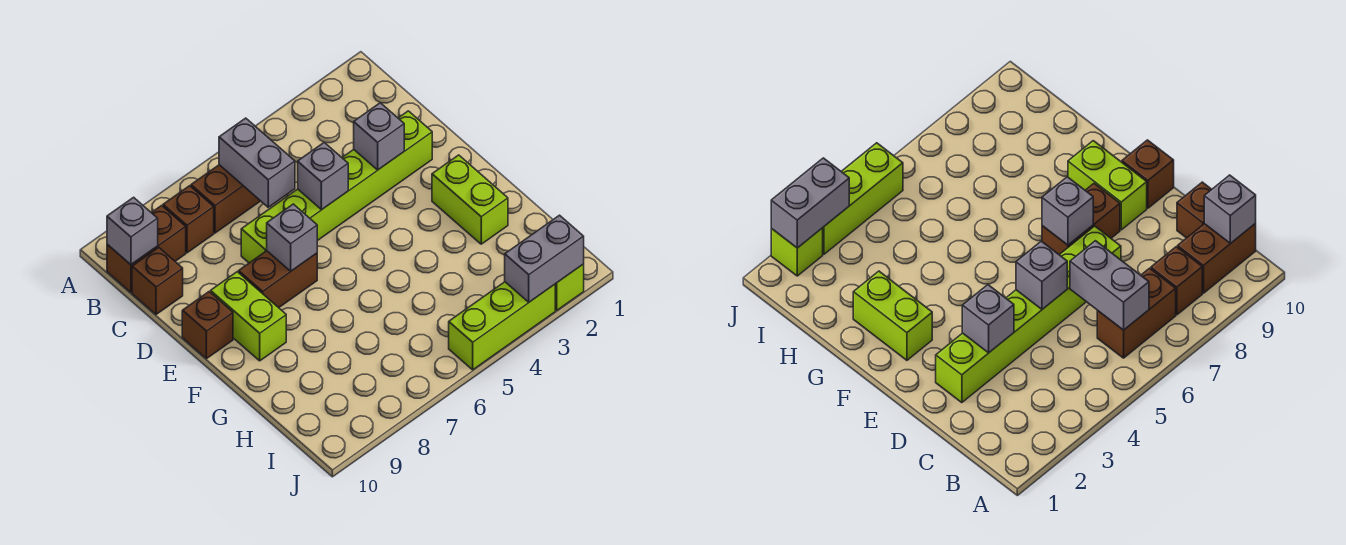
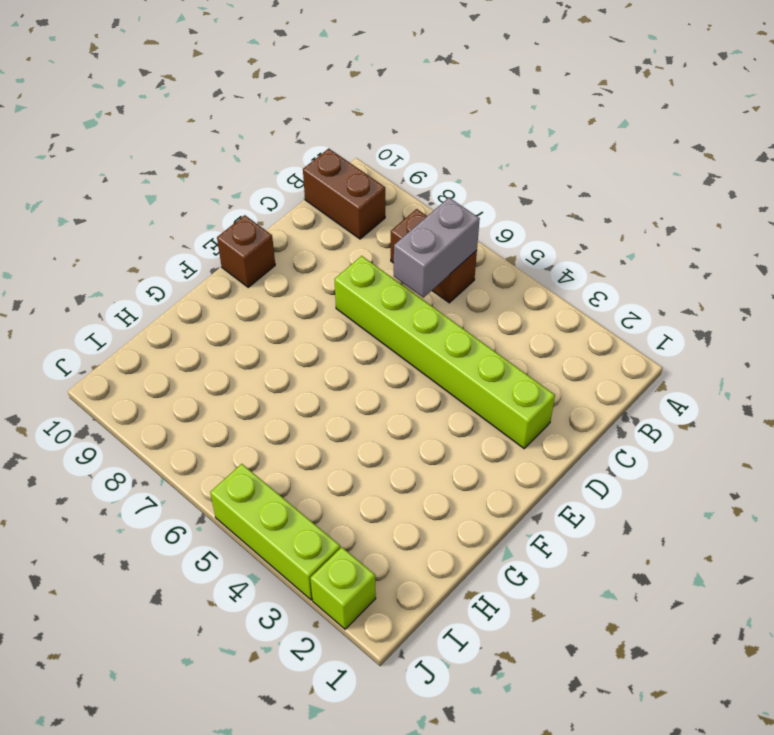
none -> brown brick B8 level 1
none -> brown brick C10 level 1
none -> brown brick E7:E8 level 1

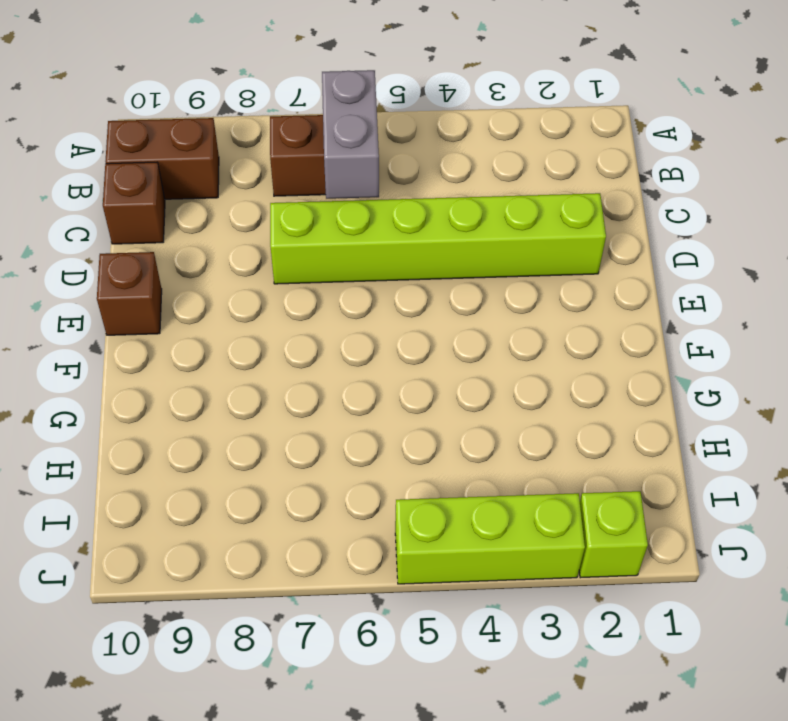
none -> brown brick B8 level 1
none -> brown brick E7:E8 level 1
none -> lime brick E9:F9 level 1

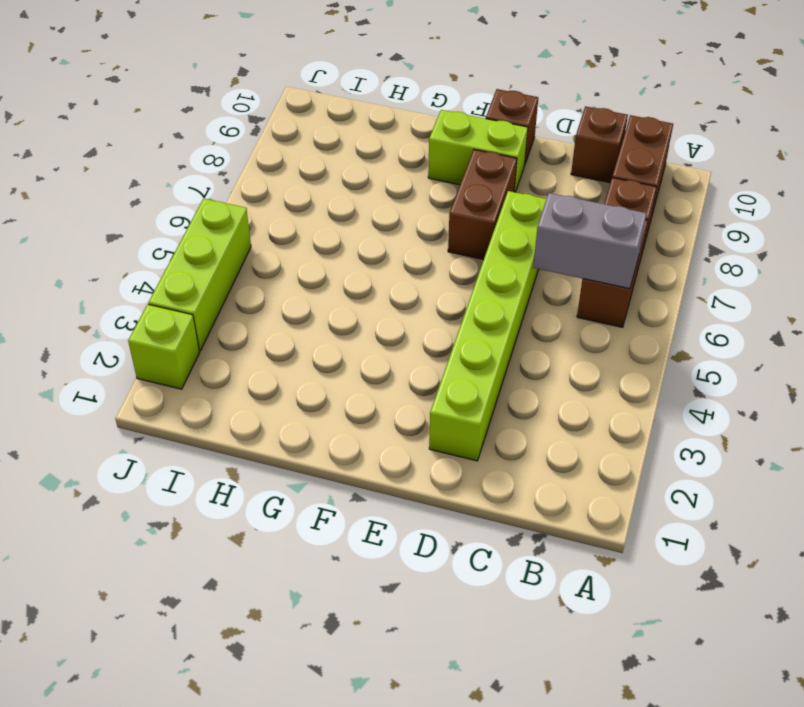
none -> lime brick F2:G2 level 1
none -> grey brick B10 level 2
none -> grey brick D3 level 2

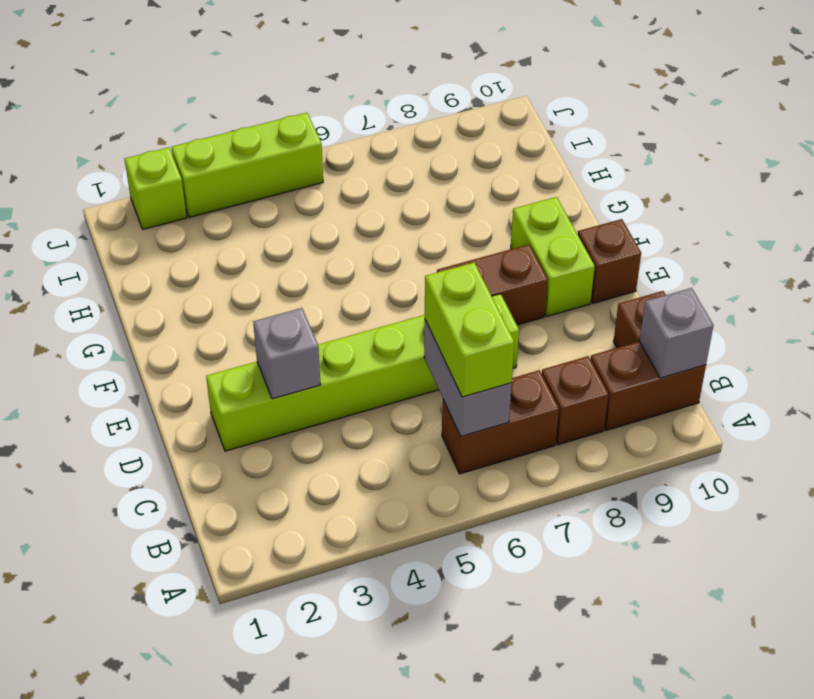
lime brick B6:C6 level 3 -> lime brick F2:G2 level 1
none -> grey brick D5 level 2
none -> grey brick E7 level 2
none -> grey brick J2:J3 level 2

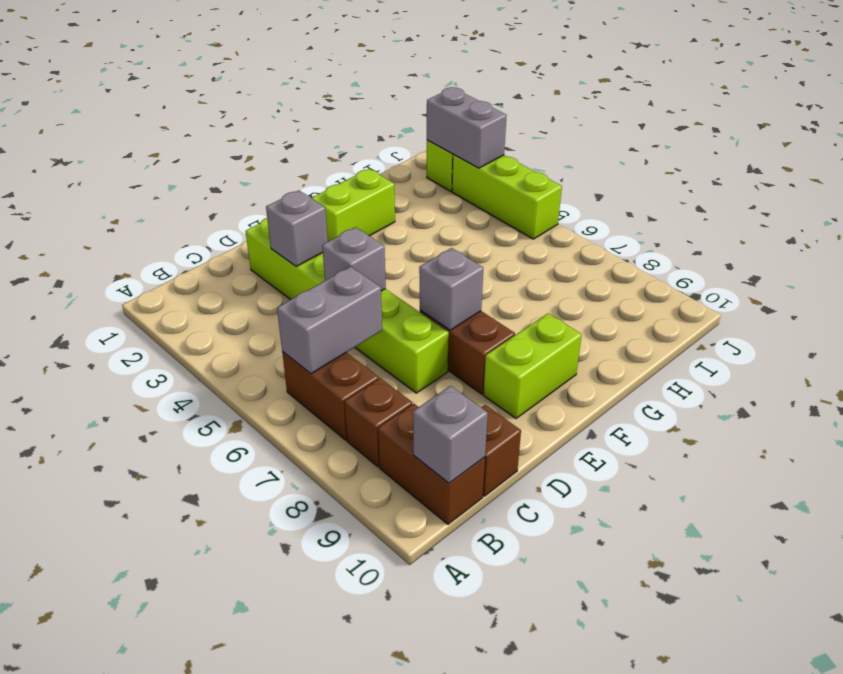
none -> brown brick E10 level 1

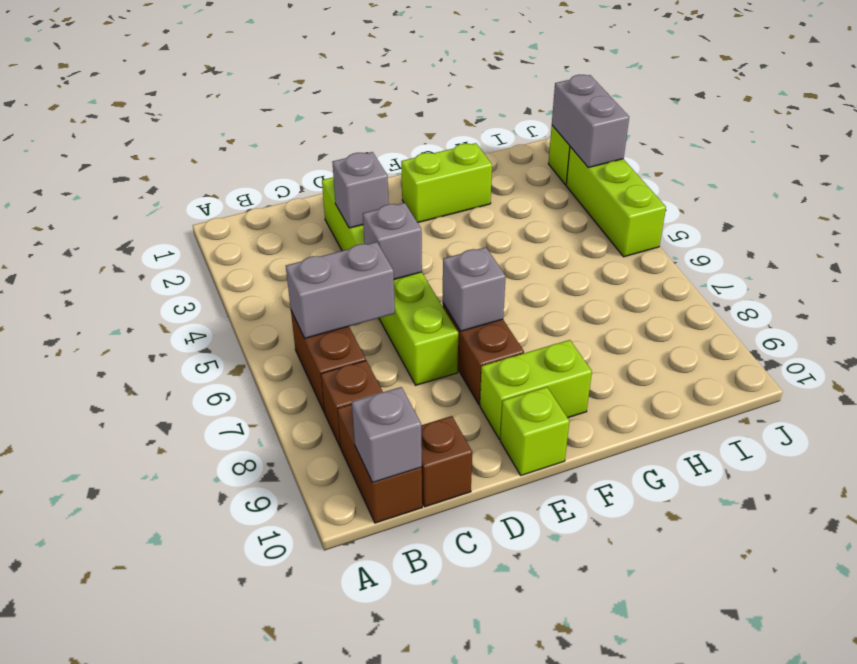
lime brick E10 level 1 -> brown brick E10 level 1

